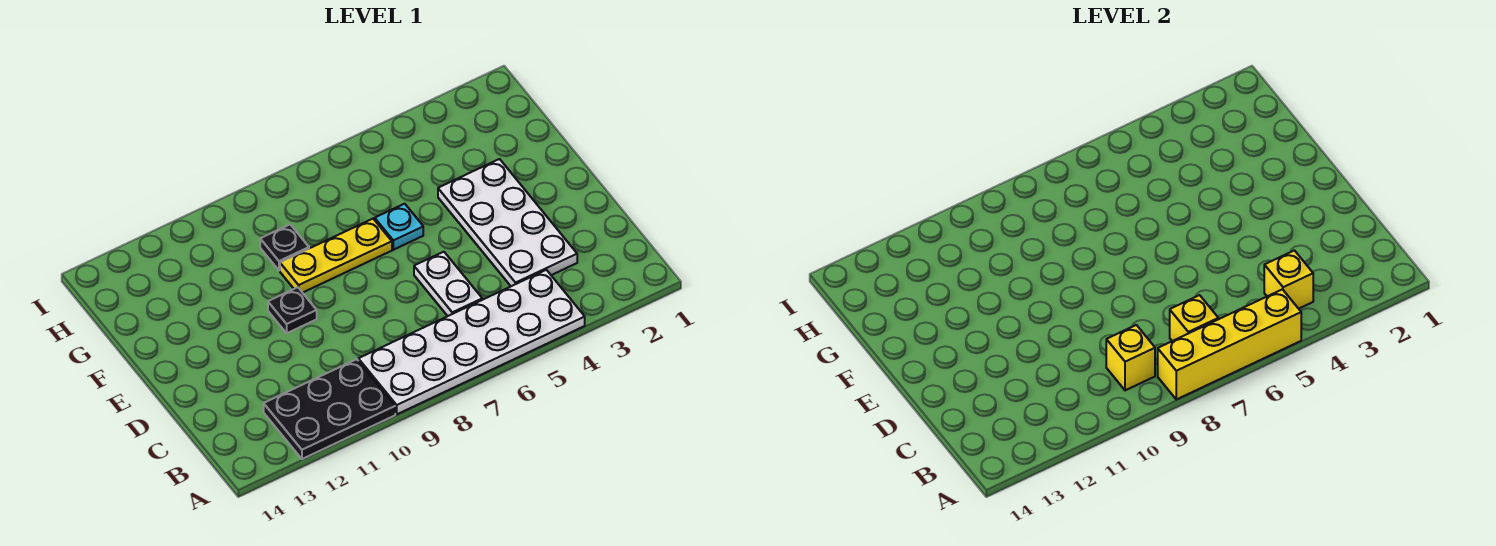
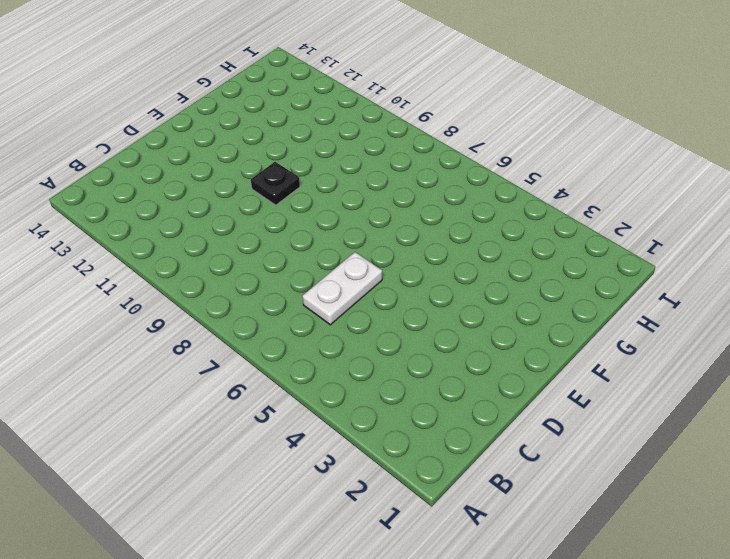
none -> white plate A4:B9 level 1
none -> black plate A10:B12 level 1
none -> white plate C3:F4 level 1

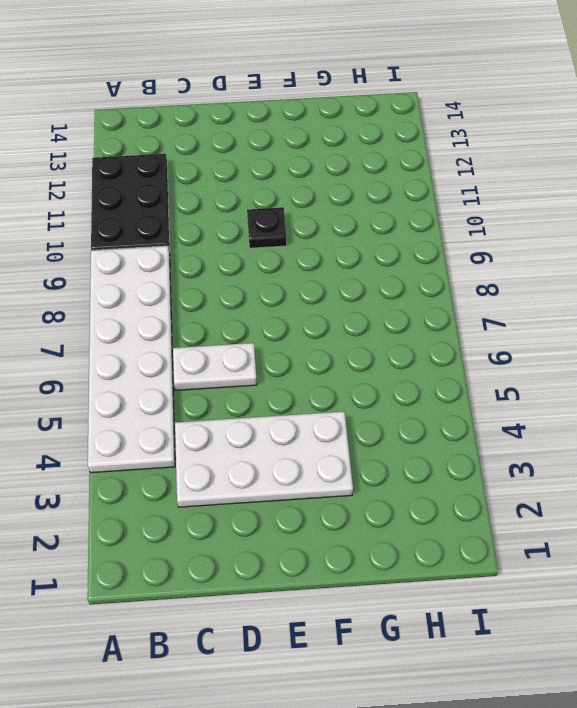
none -> cyan plate F6 level 1
none -> yellow plate F7:F9 level 1
none -> black plate G9 level 1

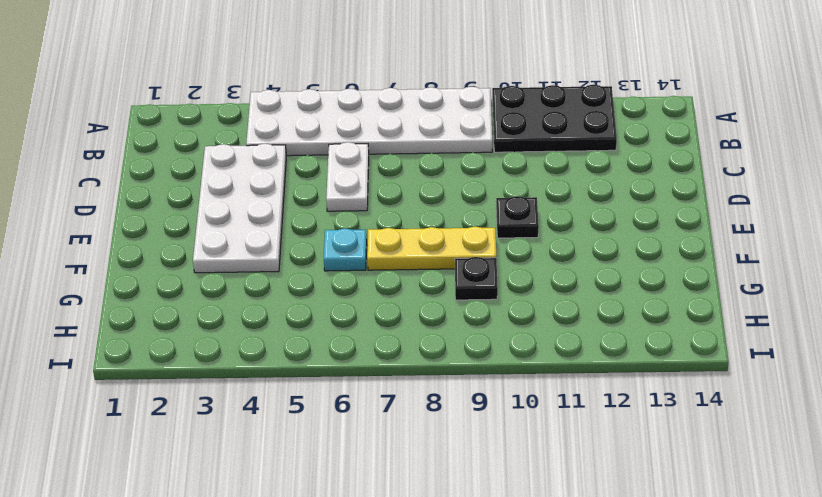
none -> yellow brick A5:A8 level 2
none -> yellow brick B4 level 2
none -> yellow brick B7 level 2

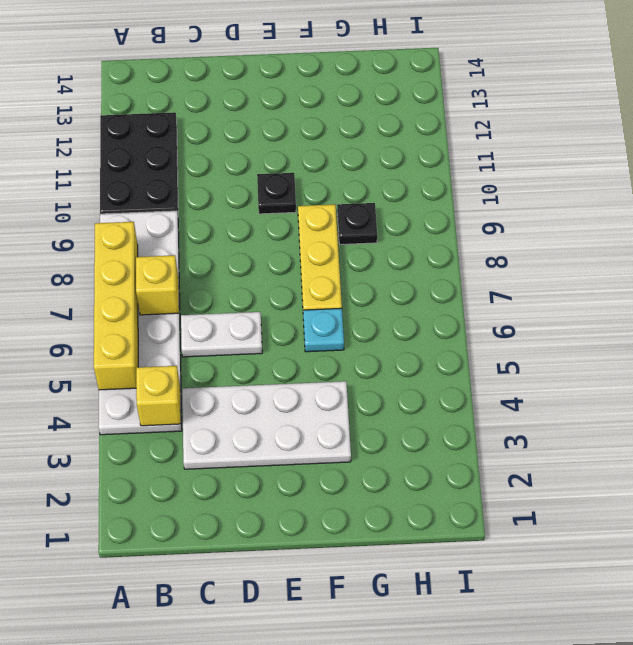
none -> yellow brick B9 level 2

